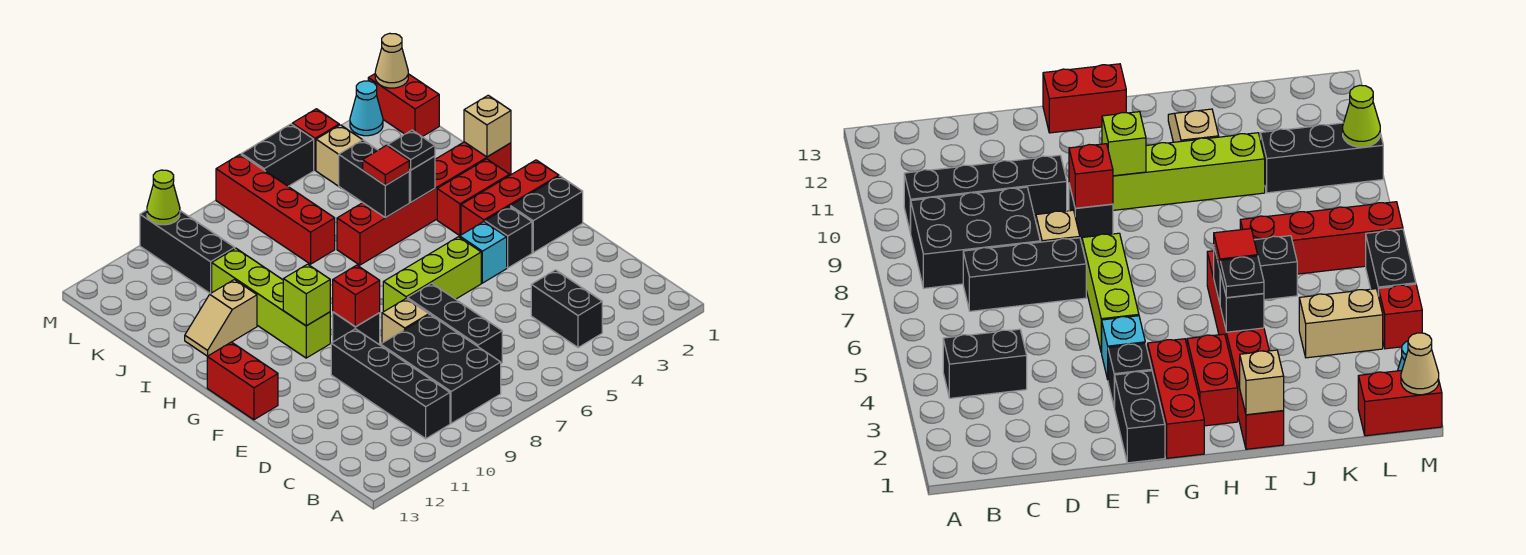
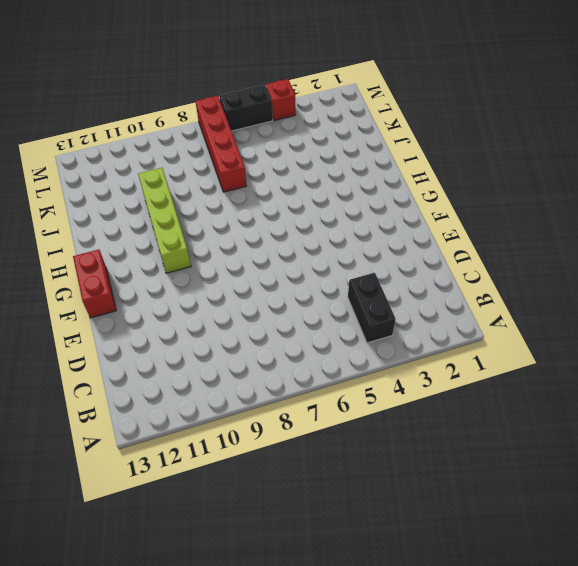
none -> black brick B8:D9 level 1
none -> black brick B10:E10 level 1
none -> black brick C7:E7 level 1
none -> tan brick E8 level 1

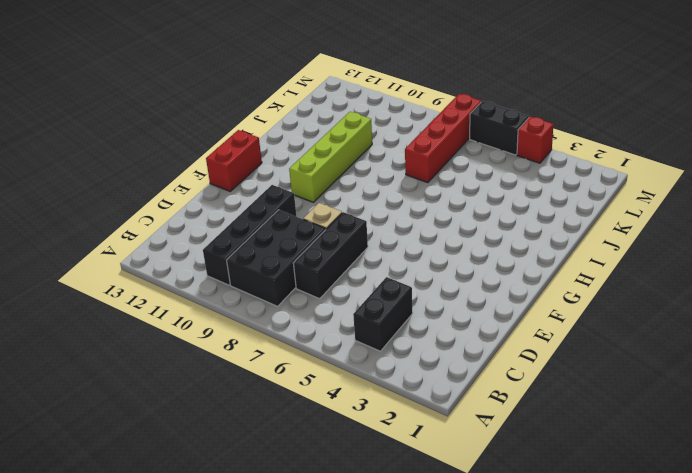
none -> black brick F1:F2 level 1
none -> black brick F3 level 1
none -> cyan brick F4 level 1
none -> lime brick F5:F7 level 1

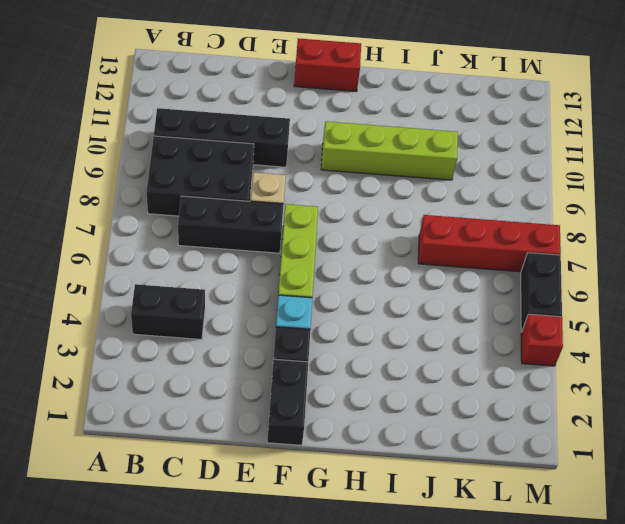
none -> black brick F9 level 1
none -> red brick G1:G3 level 1
none -> red brick H2:H3 level 1
none -> red brick I1:I6 level 1

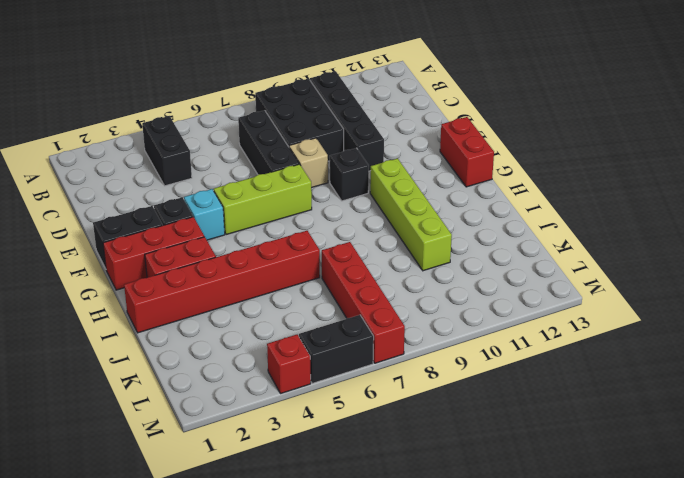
none -> tan slope I11:I12 level 1 top 11
none -> tan brick K4:L4 level 1
none -> black brick K10:M10 level 1
none -> red brick L1:M1 level 1

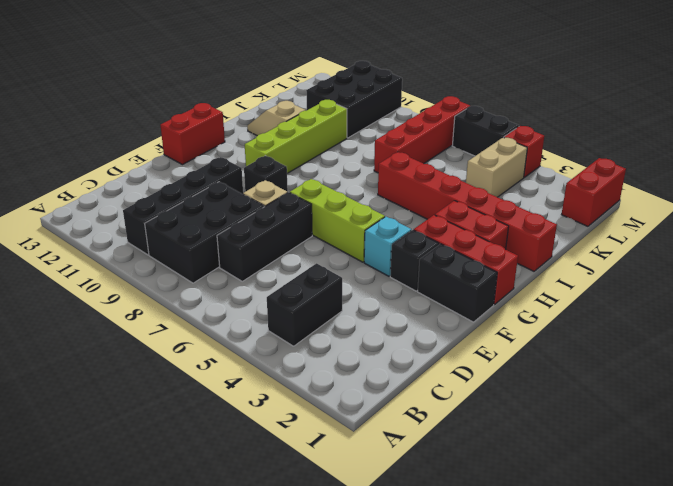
black brick K10:M11 level 1 -> black brick K10:M10 level 1
none -> cyan cone M2 level 1
none -> red brick F9 level 2
none -> lime brick G10 level 2
none -> tan brick I1 level 2

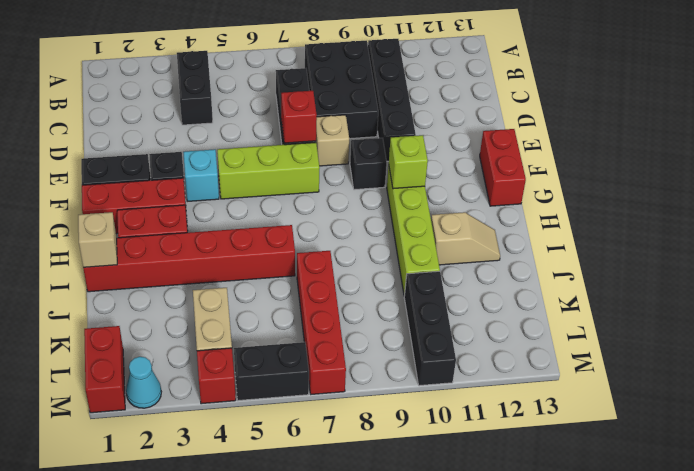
red brick E7 level 2 -> red brick F9 level 2
none -> black brick I4 level 2
none -> black brick I5:J5 level 2
none -> tan cone M1 level 2
none -> lime cone M10 level 2

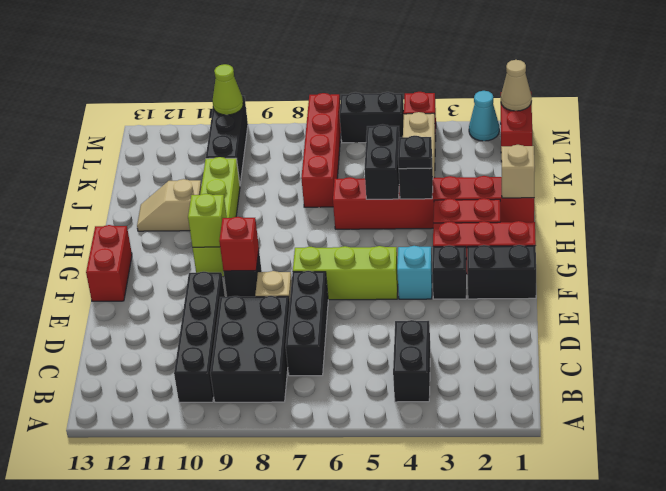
none -> red tile I5 level 3

